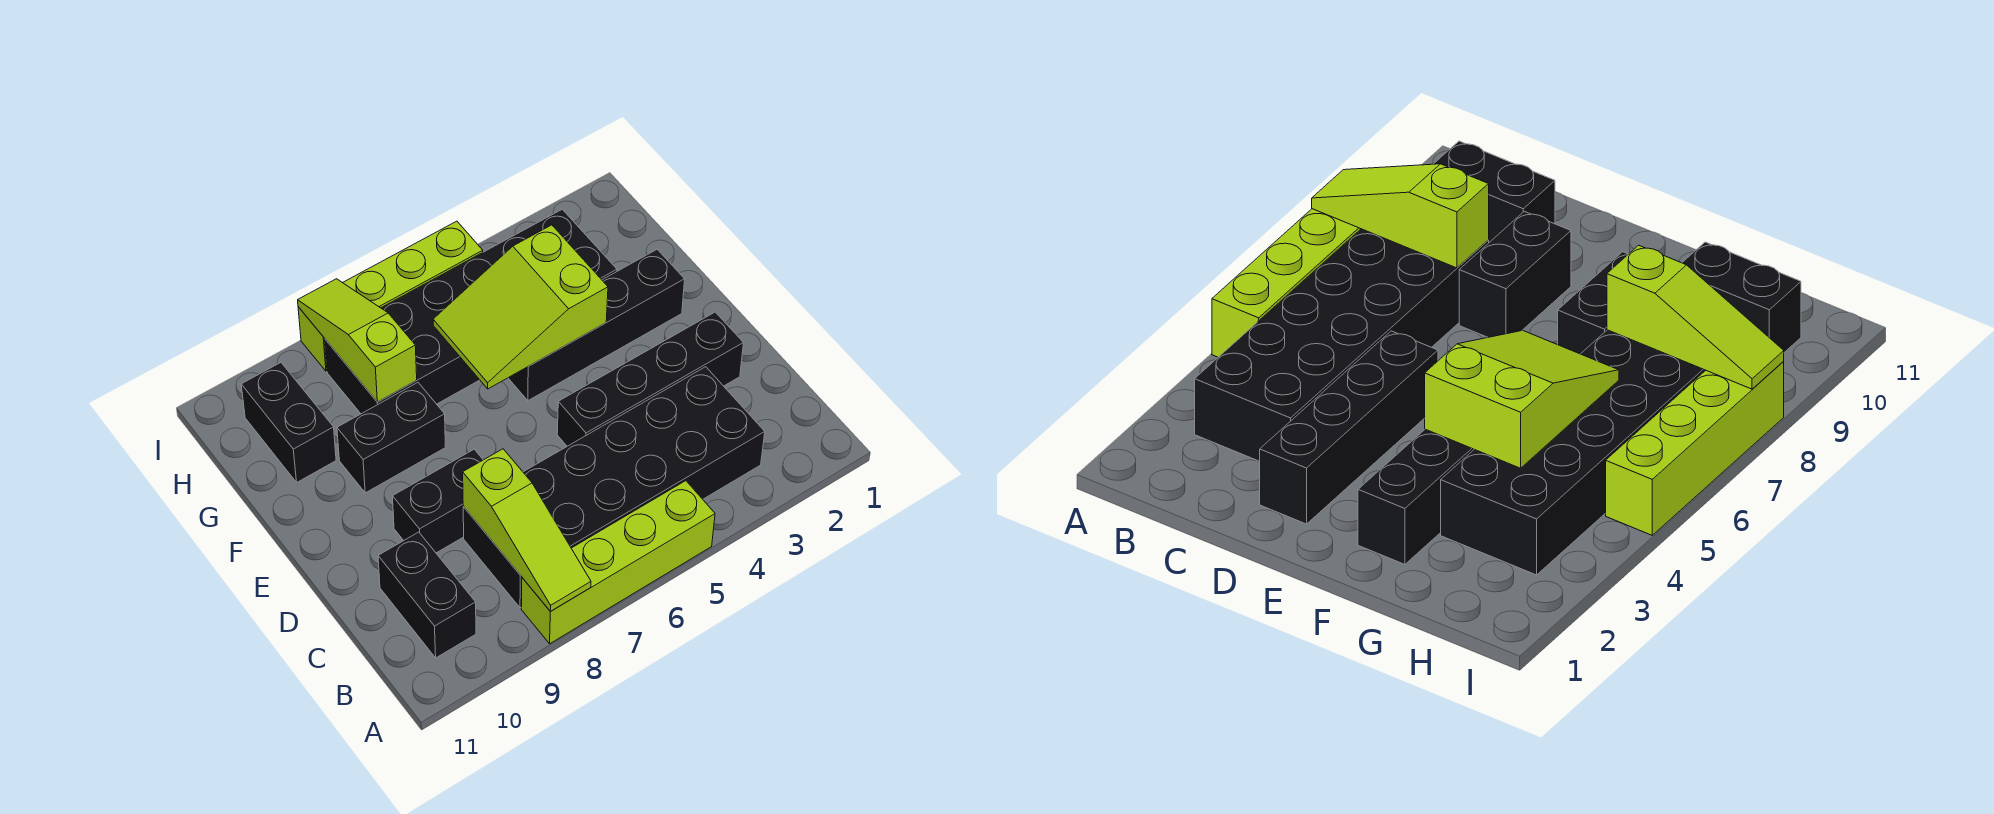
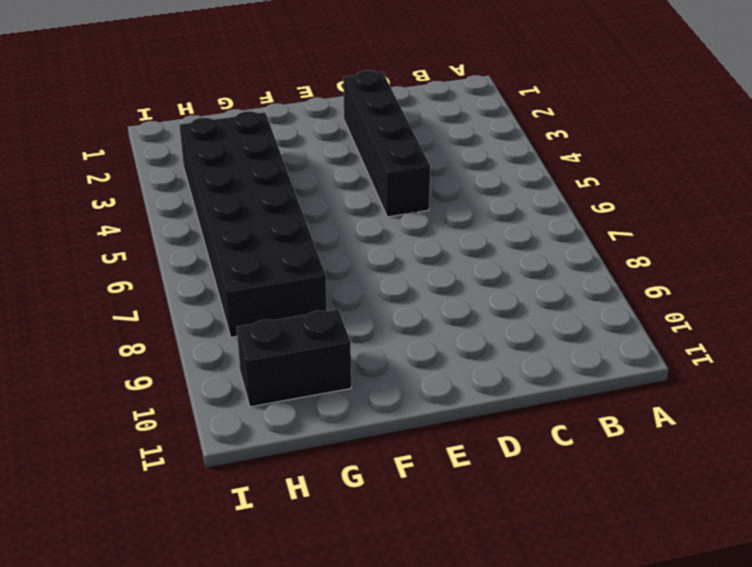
none -> lime brick A5:A8 level 1
none -> black brick B3:C8 level 1
none -> black brick B10:C10 level 1

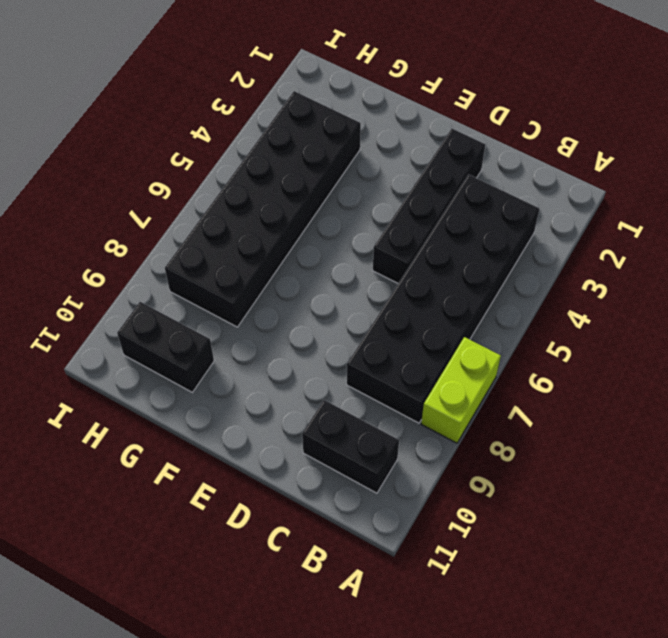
lime brick A7:A8 level 1 -> lime brick A5:A8 level 1
none -> black brick D8:D9 level 1
none -> black brick F2:F5 level 1
none -> black brick F8:F9 level 1

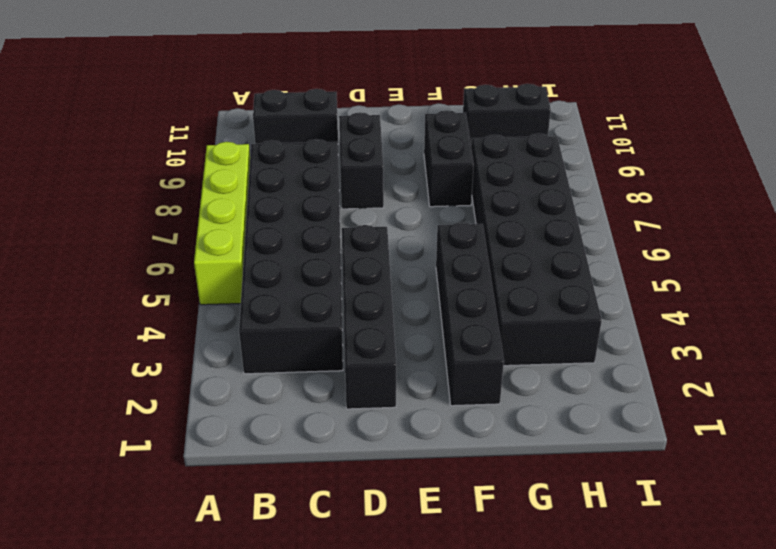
none -> lime brick I5:I8 level 1
none -> lime slope A8:C8 level 2 top C
none -> lime slope F4:G6 level 2 top 4

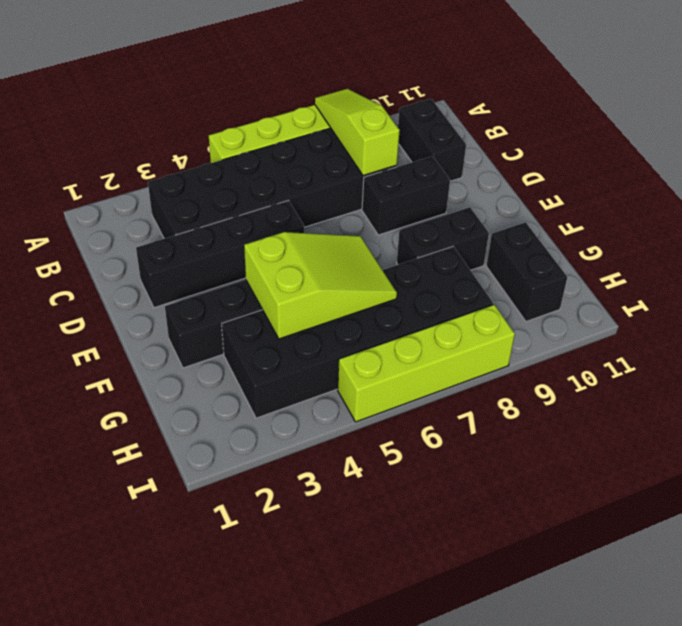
none -> lime slope G8:I8 level 2 top G

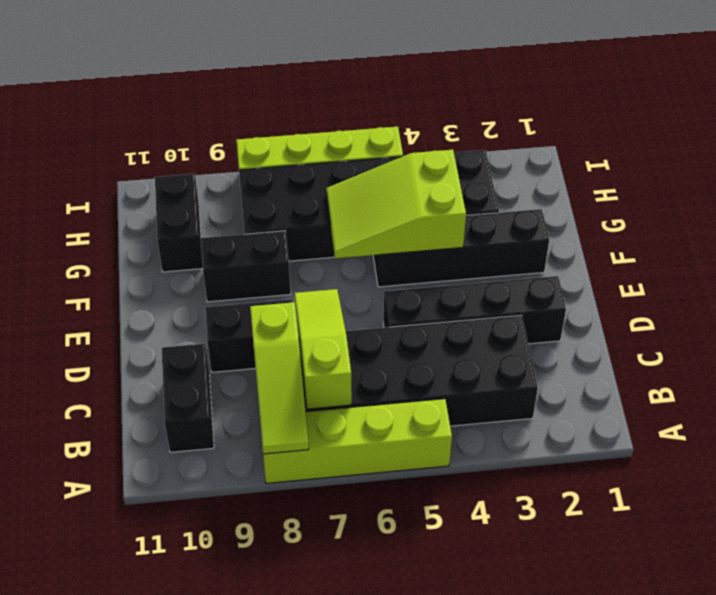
lime slope B7:D7 level 2 top B -> lime slope G8:I8 level 2 top G

